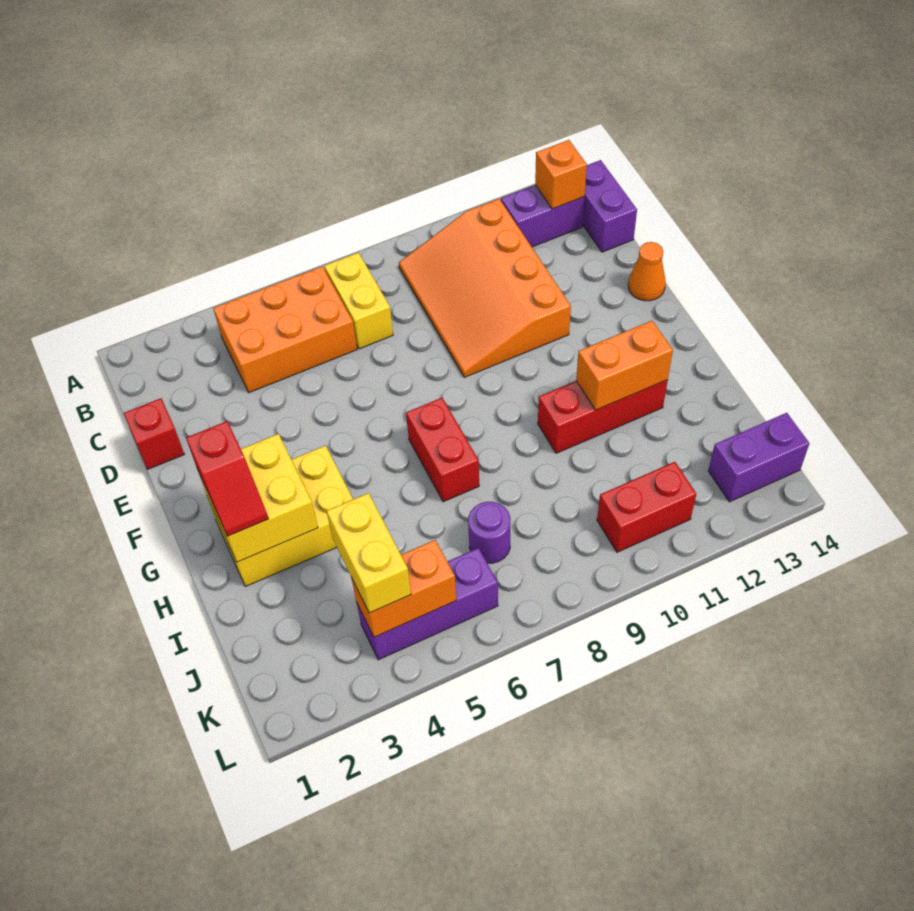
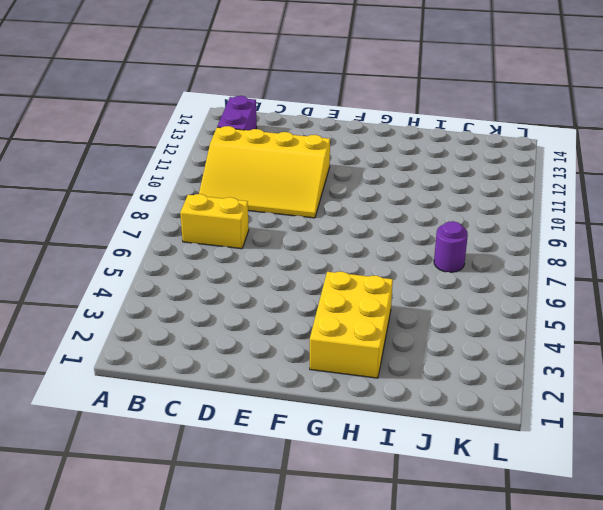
yellow slope B9:E11 level 1 top 11 -> orange slope B9:E11 level 1 top 11
none -> orange brick B4:C6 level 1
none -> purple brick B14:C14 level 1
none -> red brick D1 level 1

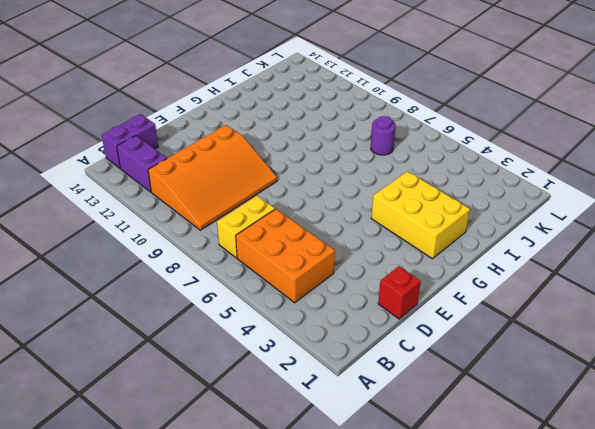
none -> orange cone E14 level 1
none -> red brick G7:H7 level 1
none -> red brick H10:H12 level 1

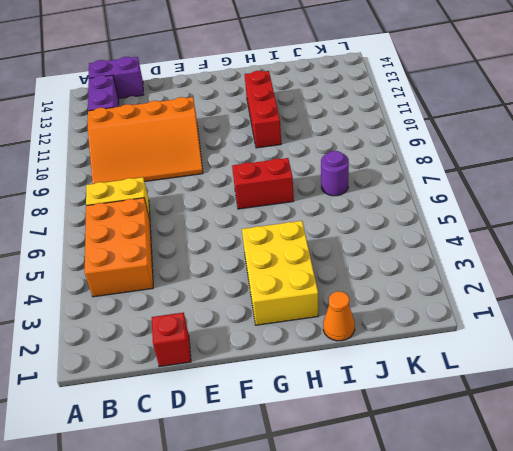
orange cone I1 level 1 -> orange cone E14 level 1
none -> purple brick K4:K6 level 1
none -> red brick K10:K11 level 1
none -> purple brick K13:K14 level 1

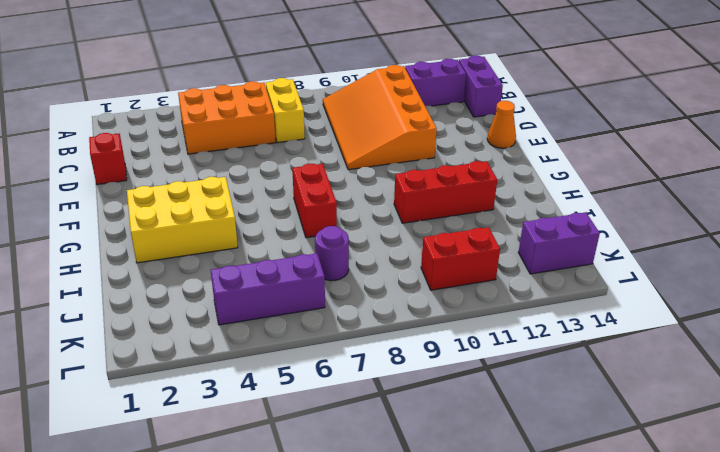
none -> orange brick B13 level 2
none -> yellow brick G2:H3 level 2
none -> orange brick H11:H12 level 2

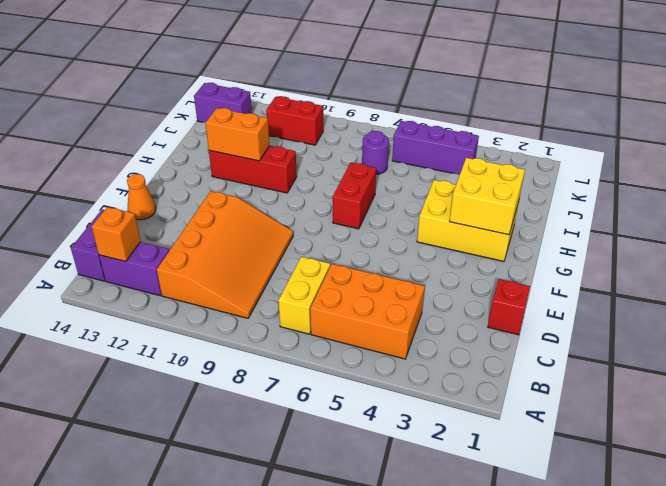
none -> orange brick K4:K5 level 2
none -> red slope G2:H2 level 3 top G
none -> yellow brick J4:K4 level 3

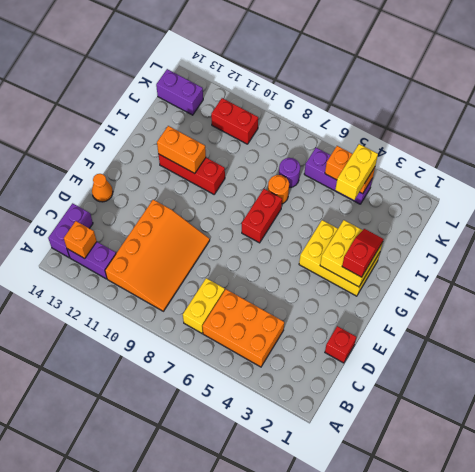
orange round brick I7 level 1 -> none

